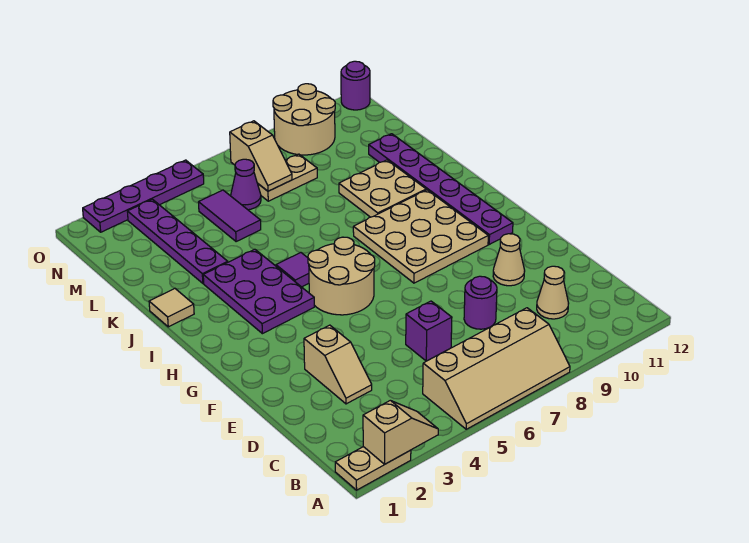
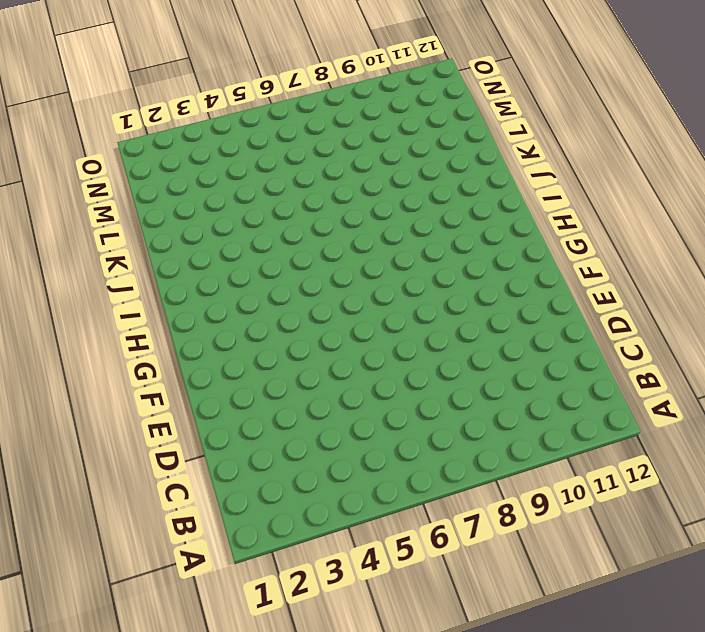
none -> tan plate A1:A2 level 1
none -> tan slope A5:B8 level 1 top B
none -> tan cone C10 level 1

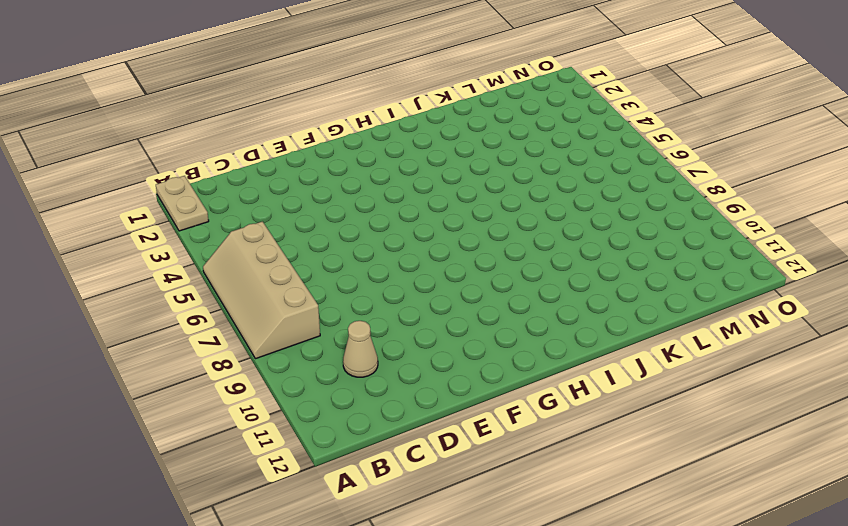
none -> tan slope D3:E3 level 1 top E
none -> purple brick D6 level 1
none -> purple round brick D8 level 1

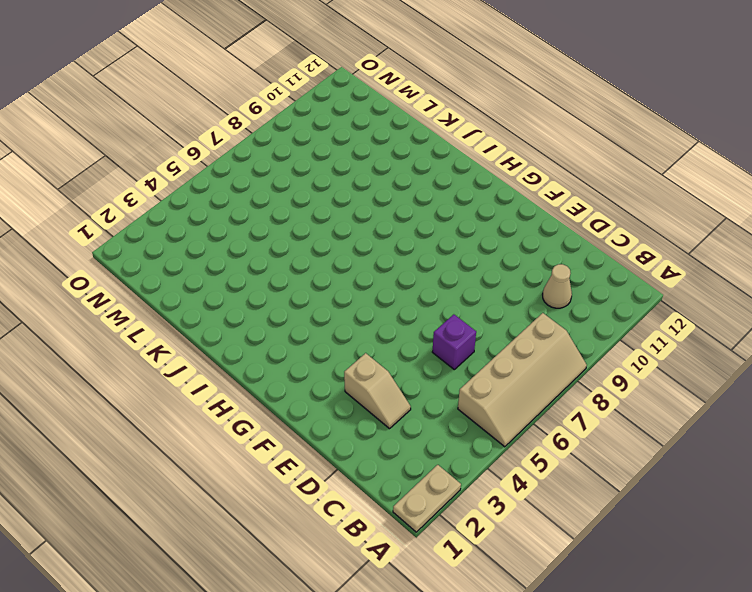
none -> purple round brick D8 level 1
none -> tan cone E10 level 1
none -> tan round brick G5:H6 level 1

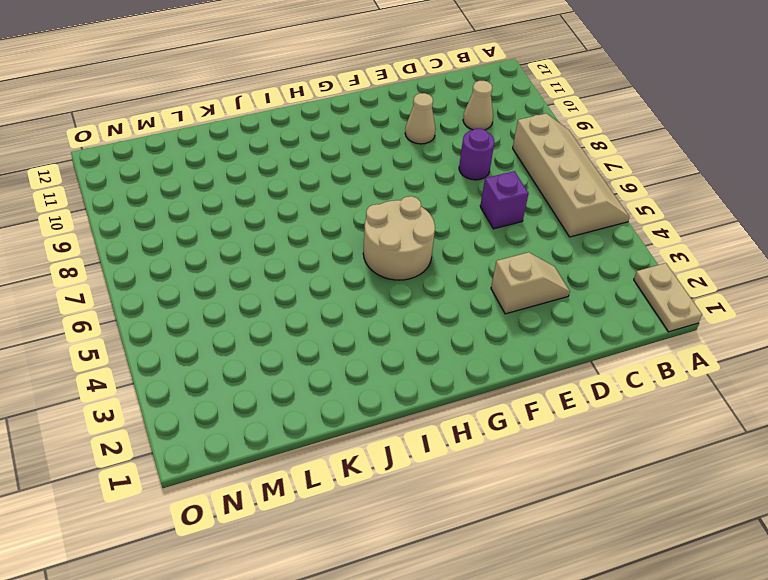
none -> tan plate G8:I10 level 1
none -> purple plate G11:L11 level 1
none -> purple plate H3:J4 level 1

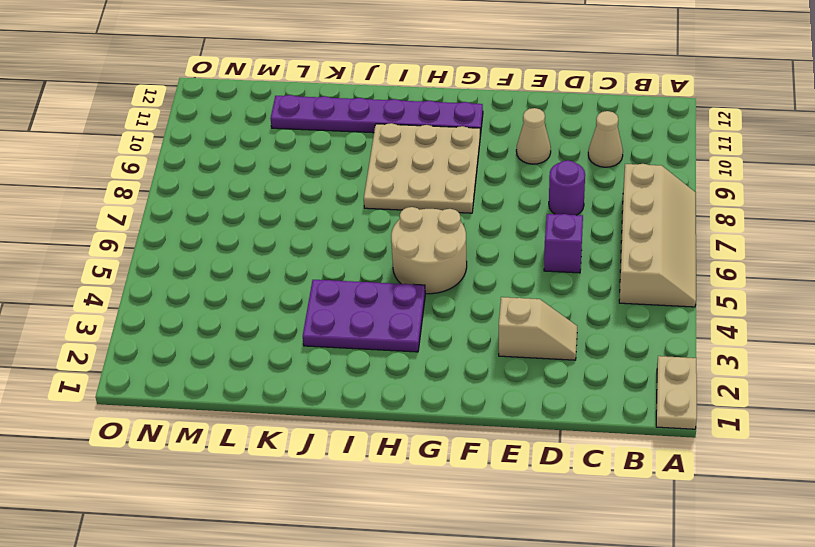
none -> purple tile I5 level 1
none -> tan tile J1 level 1
none -> tan plate J9:K10 level 1

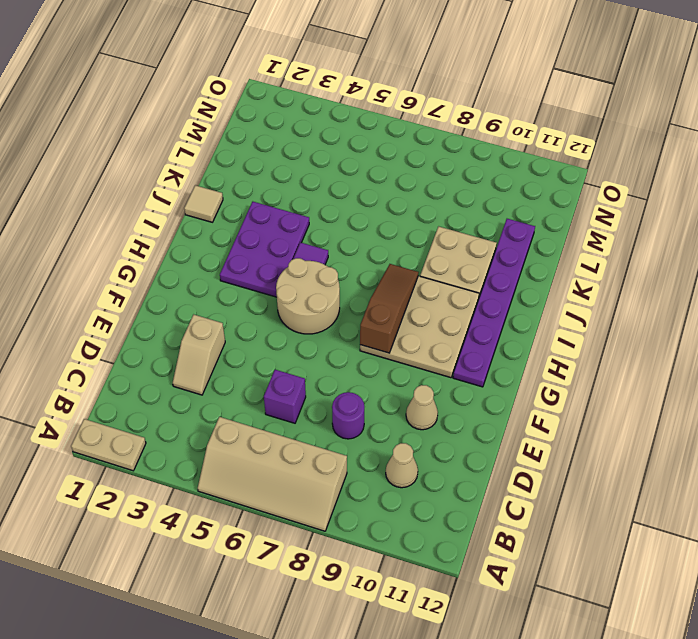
brown slope G8:I8 level 2 top G -> none
none -> purple plate K3:N3 level 1
none -> purple tile L5:M5 level 1
none -> purple cone M6 level 1

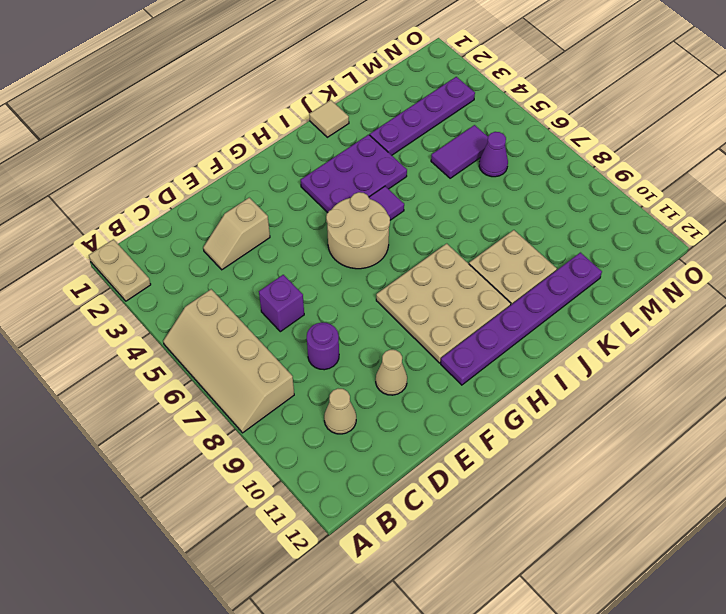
none -> tan plate M7:M8 level 1
none -> tan round brick N9:O10 level 1
none -> purple plate O2:O5 level 1

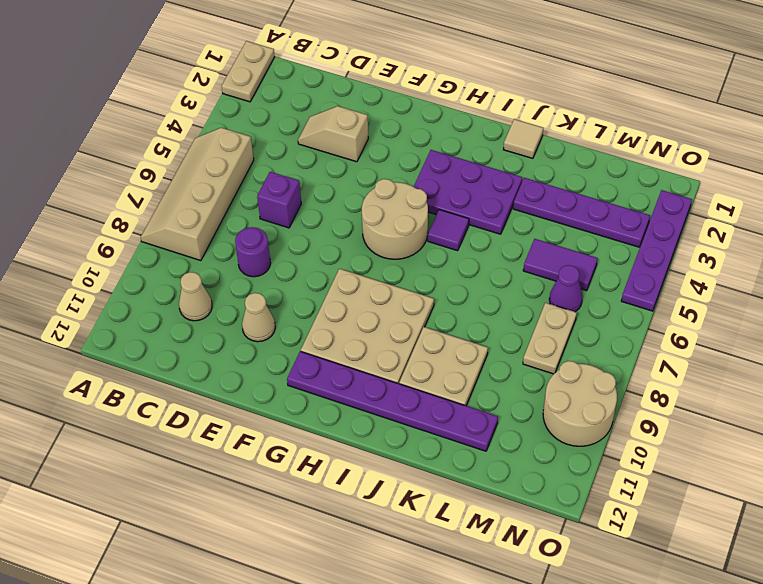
none -> purple round brick O12 level 1
none -> tan slope A2:A3 level 2 top 2
none -> tan slope M7:N7 level 2 top N

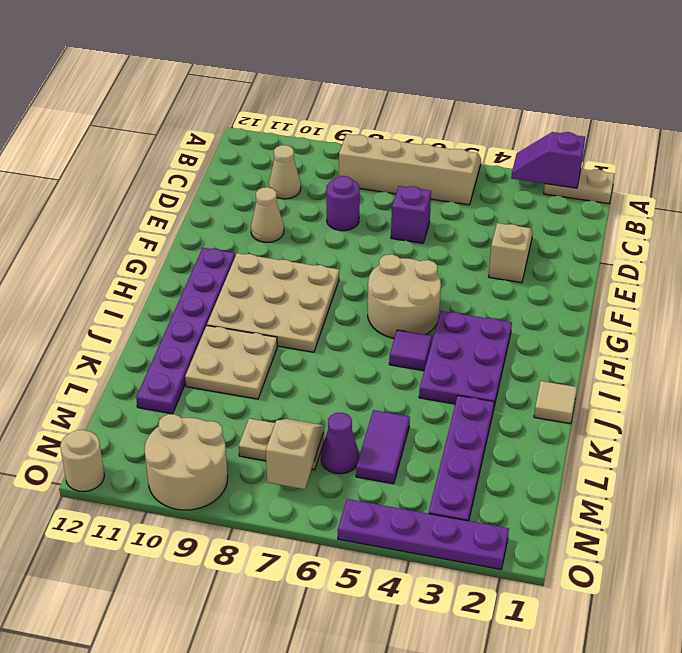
purple slope A2:A3 level 2 top 2 -> tan slope A2:A3 level 2 top 2
tan round brick O12 level 1 -> purple round brick O12 level 1

